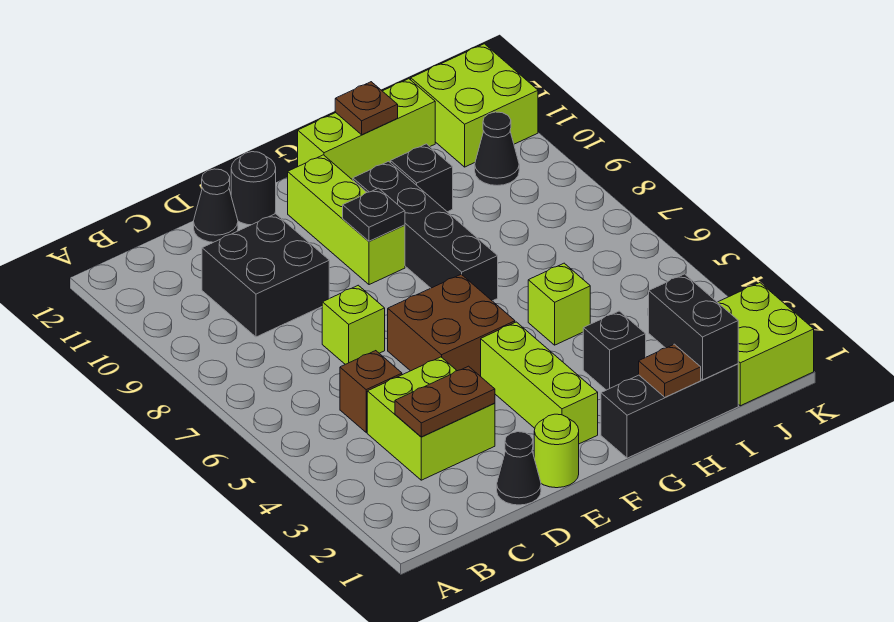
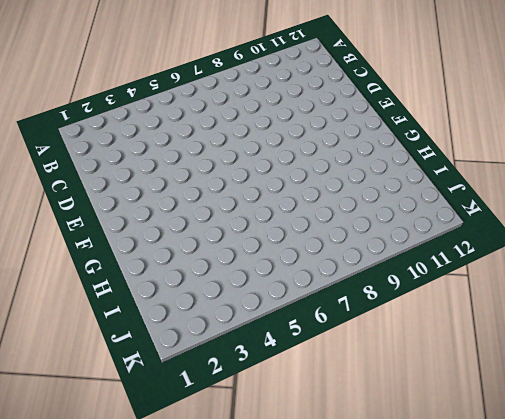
none -> lime brick C3:D4 level 1
none -> brown brick C5 level 1
none -> black brick C9:D10 level 1

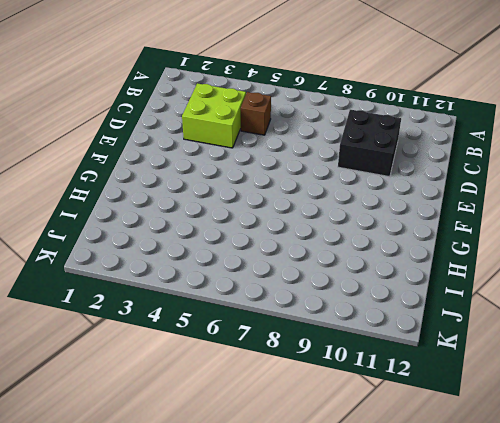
none -> black cone D1 level 1
none -> lime brick D7 level 1
none -> black cone D12 level 1

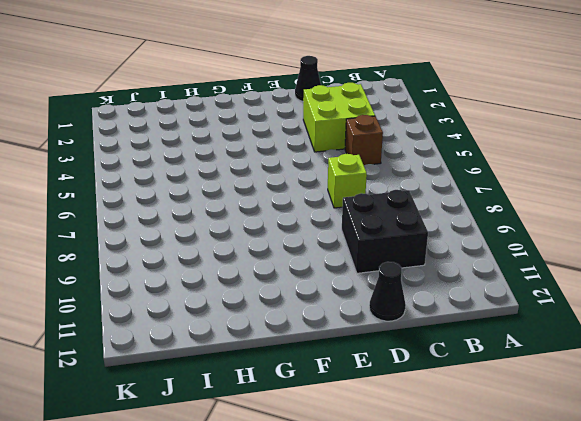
none -> lime round brick E1 level 1
none -> brown brick E5:F6 level 1
none -> black round brick E12 level 1

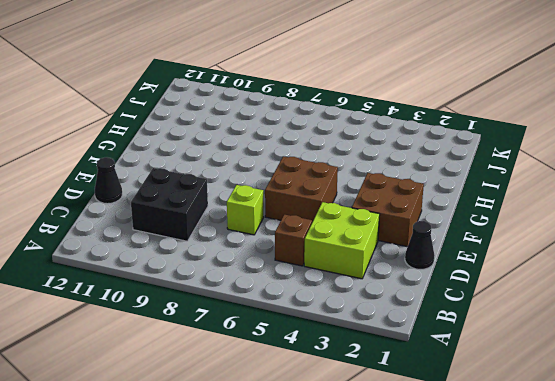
brown brick E2:F3 level 1 -> lime brick F2:F4 level 1
none -> lime round brick E1 level 1
none -> black round brick E12 level 1
none -> lime brick F9:F11 level 1

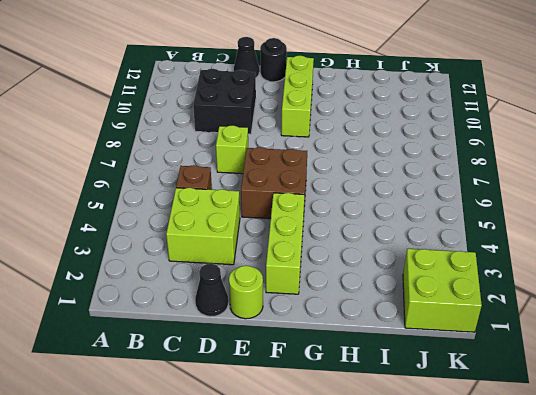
none -> black brick G1:I1 level 1
none -> black brick G7:G10 level 1
none -> lime brick G12:I12 level 1

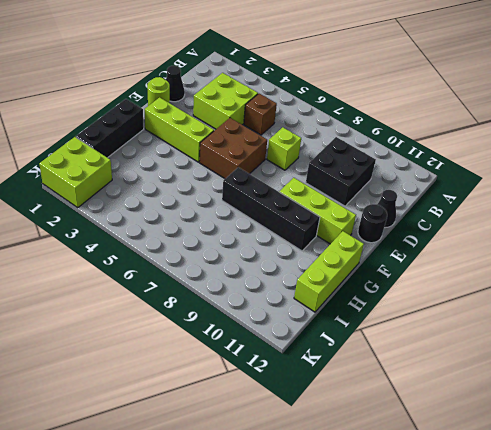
none -> black brick H3 level 1
none -> lime brick H5 level 1
none -> black brick H10 level 1

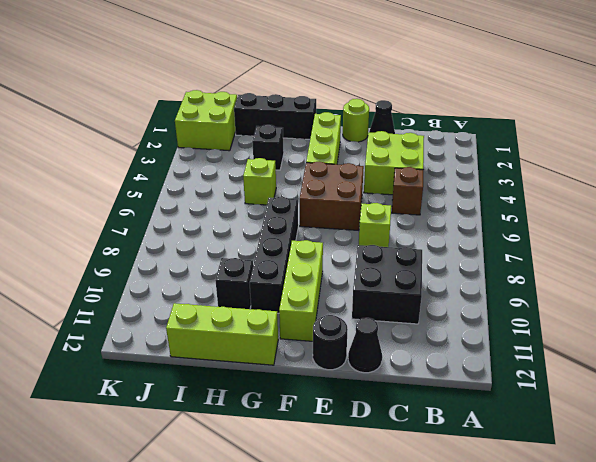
none -> black cone J10 level 1
none -> lime brick J11:K12 level 1
none -> brown plate C3:D3 level 2

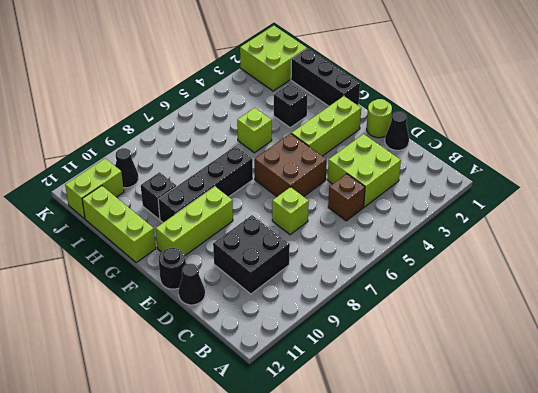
lime brick J11:J12 level 1 -> lime brick J11:K12 level 1
none -> brown plate C3:D3 level 2
none -> black plate F9 level 2
none -> brown plate H1 level 2

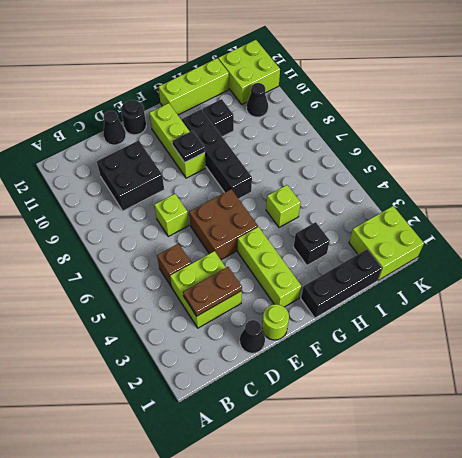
none -> brown plate H1 level 2
none -> brown plate H12 level 2
none -> black brick I1:I2 level 2

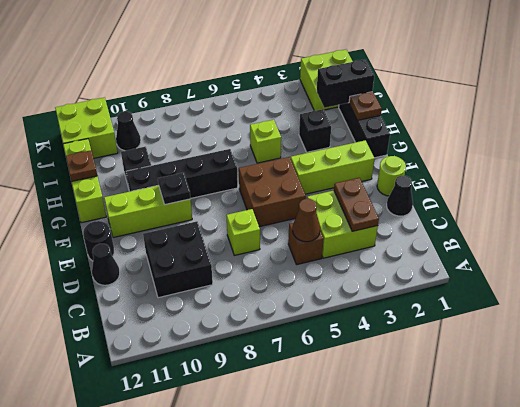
brown cone C5 level 2 -> none

